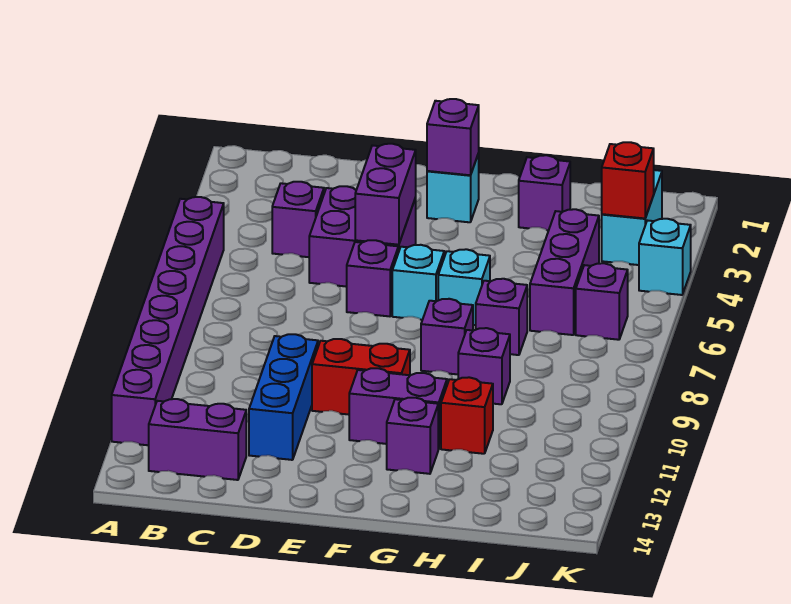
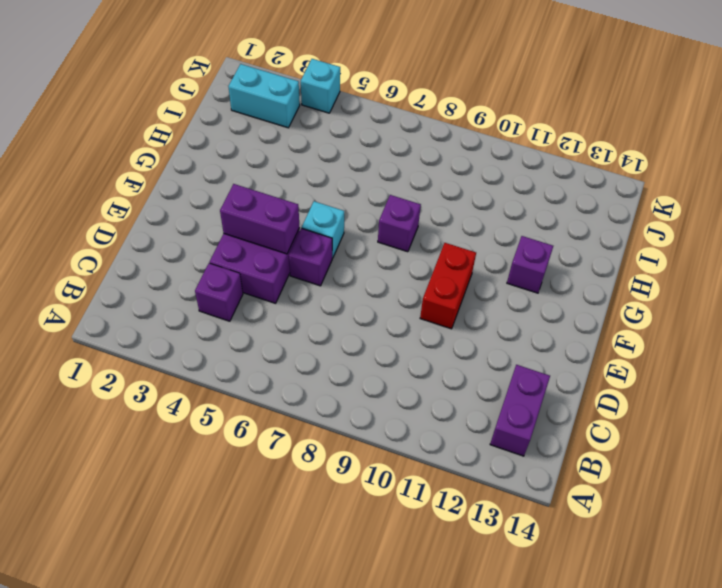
none -> purple brick A5:A12 level 1
none -> blue brick D10:D12 level 1
none -> cyan brick F2 level 1

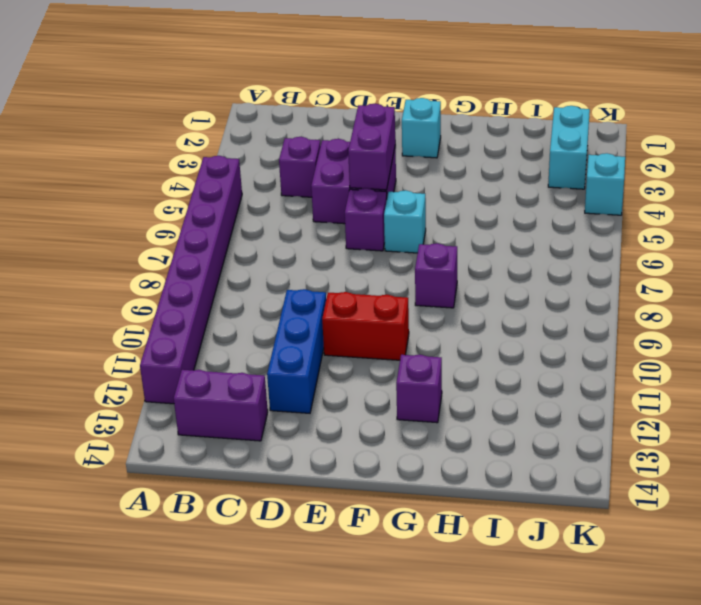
none -> purple brick F11:G11 level 1
none -> cyan brick G6 level 1
none -> purple brick H2 level 1

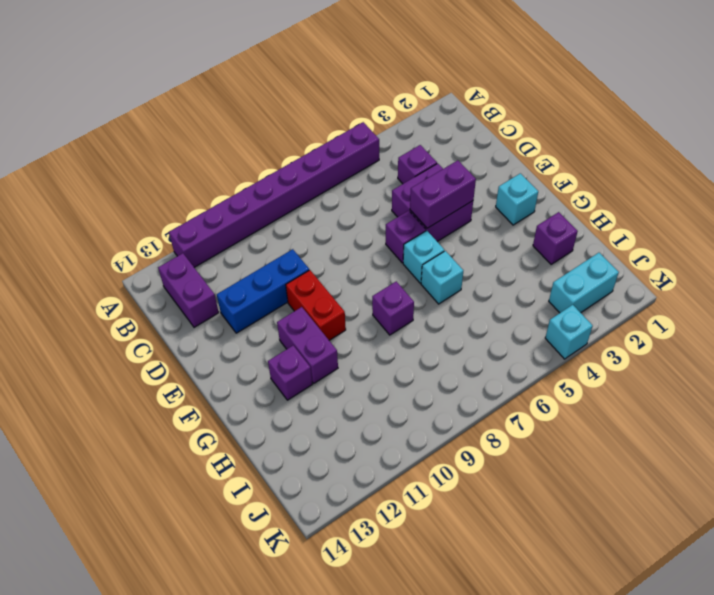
none -> purple brick H7 level 1
none -> purple brick H9 level 1
none -> red brick H11 level 1

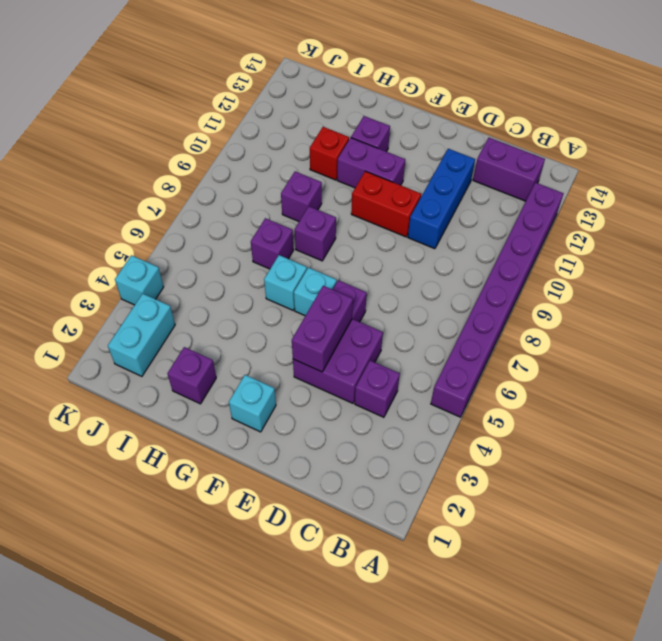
none -> purple brick I4:I6 level 1
none -> purple brick J6 level 1
none -> purple brick F2 level 2

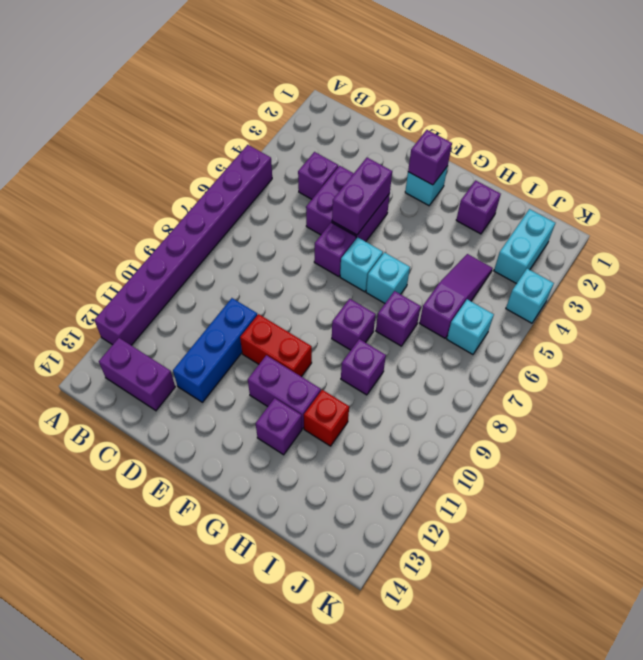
purple slope I4:I6 level 1 top 6 -> purple brick I4:I6 level 1
cyan brick J6 level 1 -> purple brick J6 level 1
none -> red brick J3 level 2

